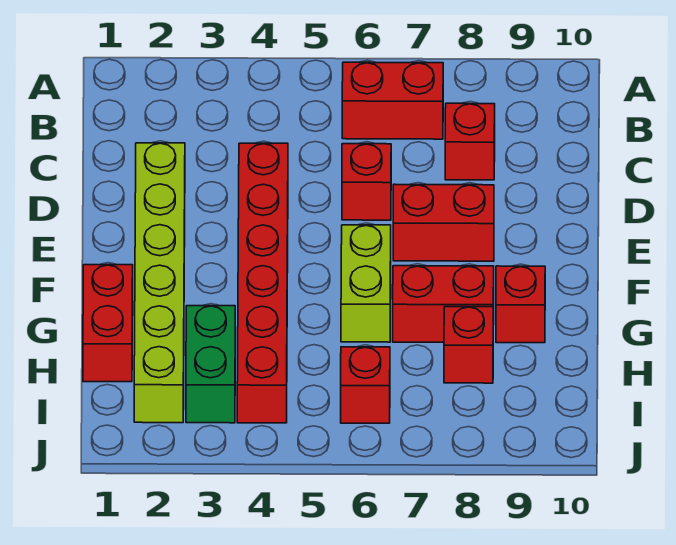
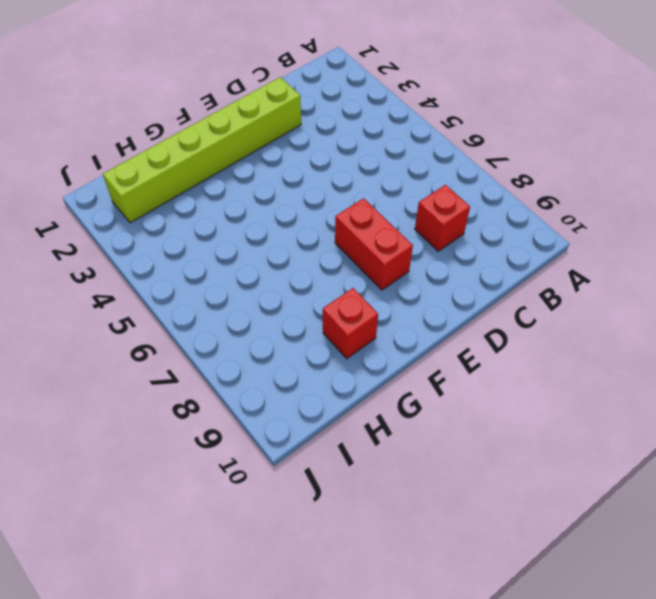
none -> red brick B6:B7 level 1
none -> red brick D4:I4 level 1
none -> red brick D6 level 1

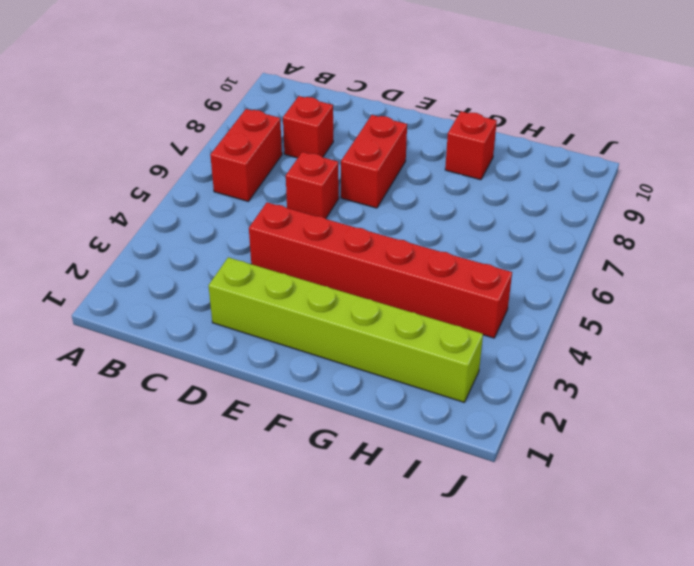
none -> lime brick F6:G6 level 1
none -> red brick G1:H1 level 1
none -> red brick G7:G8 level 1

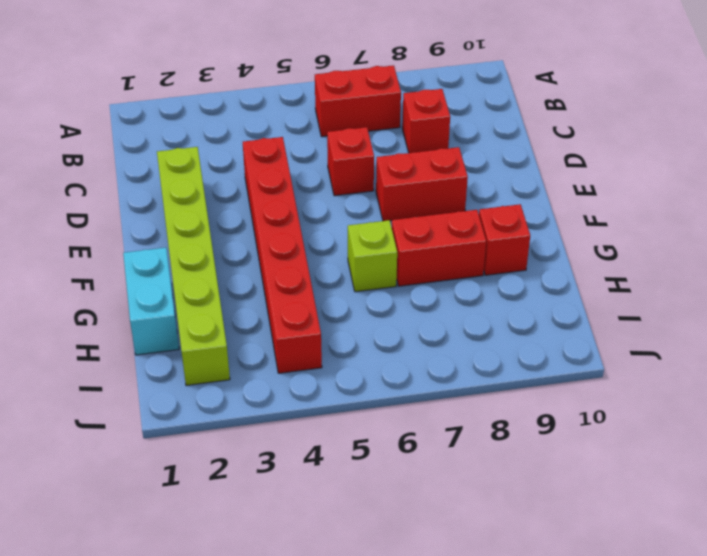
cyan brick G1:H1 level 1 -> red brick G1:H1 level 1
lime brick G6 level 1 -> lime brick F6:G6 level 1
none -> green brick H3:I3 level 1
none -> red brick H8 level 1
none -> red brick I6 level 1

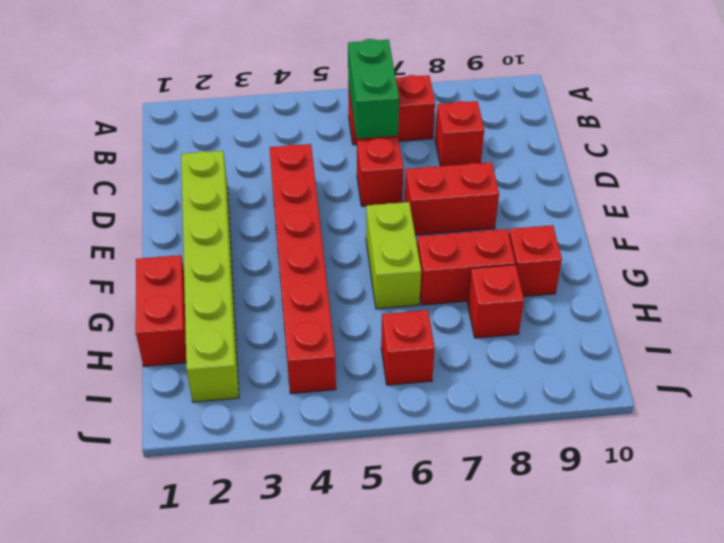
green brick B6:C6 level 2 -> green brick H3:I3 level 1

